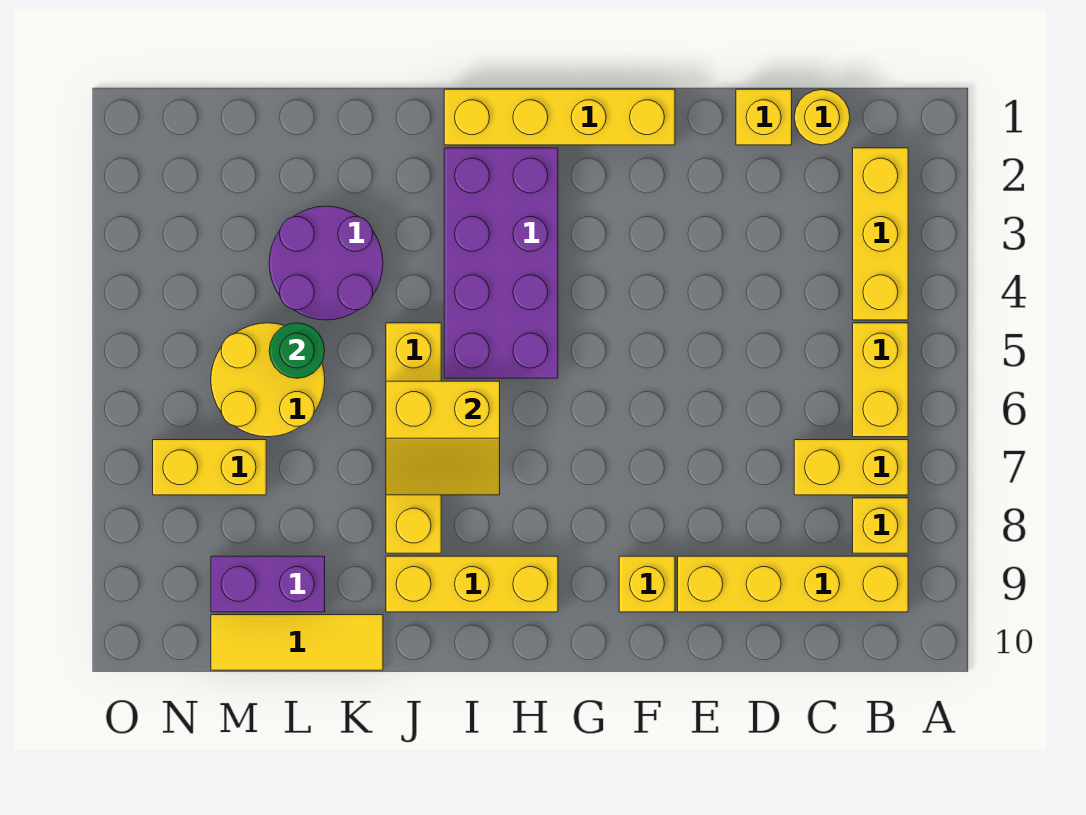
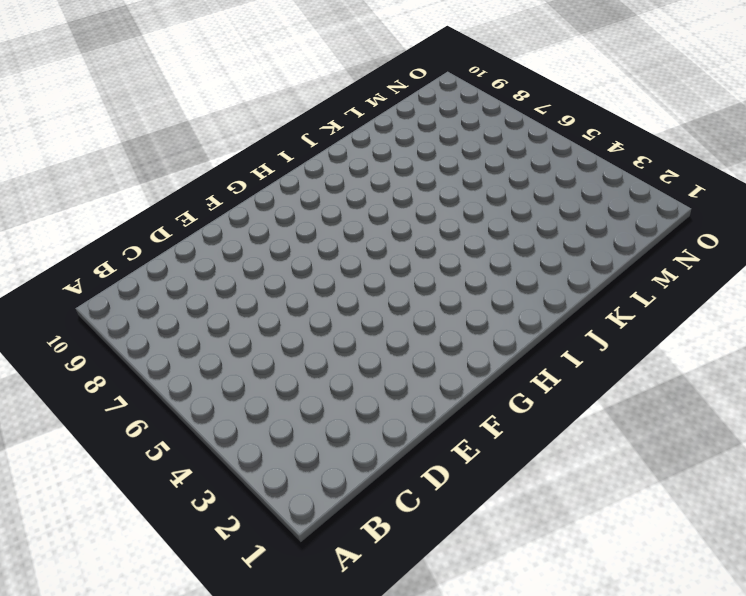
none -> yellow brick B2:B4 level 1
none -> yellow brick B5:B6 level 1
none -> yellow brick B7:C7 level 1

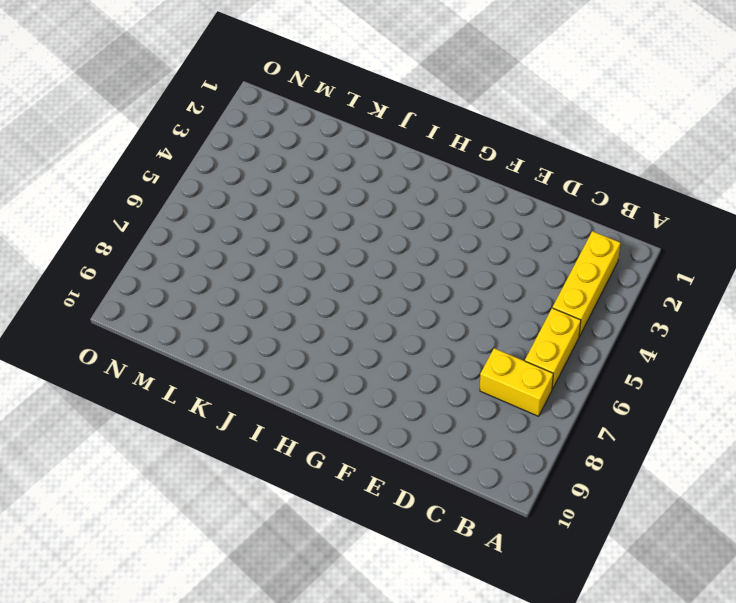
none -> yellow brick B8 level 1
none -> yellow brick B9:E9 level 1
none -> yellow round brick C1 level 1

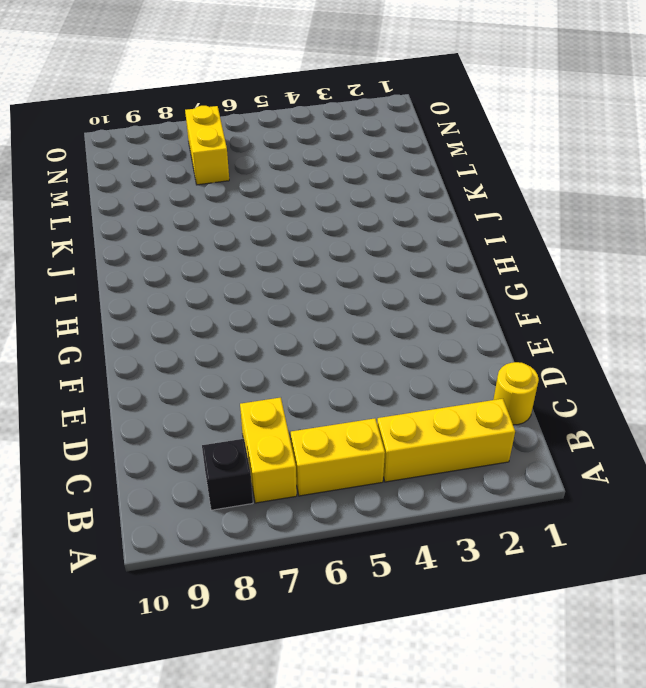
black brick B8 level 1 -> yellow brick B8 level 1
none -> yellow brick B9:E9 level 1
none -> yellow brick D1 level 1
none -> yellow brick F1:I1 level 1

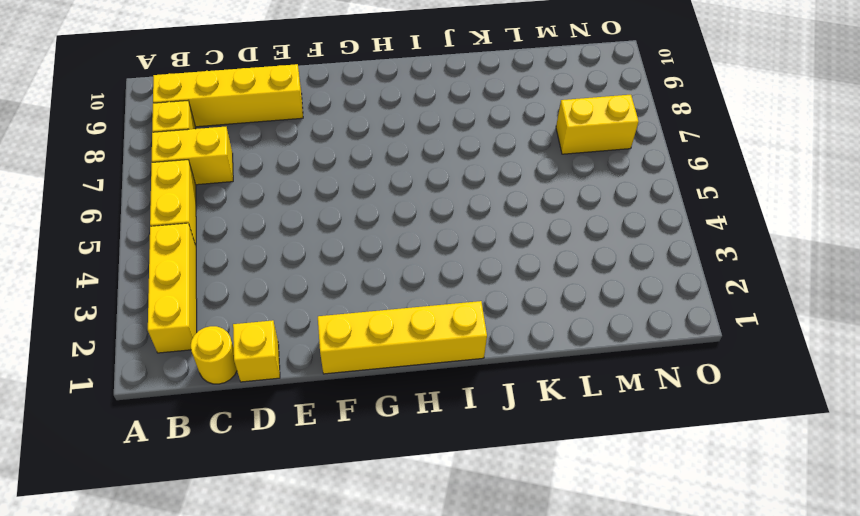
none -> yellow brick F9 level 1
none -> purple brick H2:I5 level 1
none -> yellow brick H9:J9 level 1

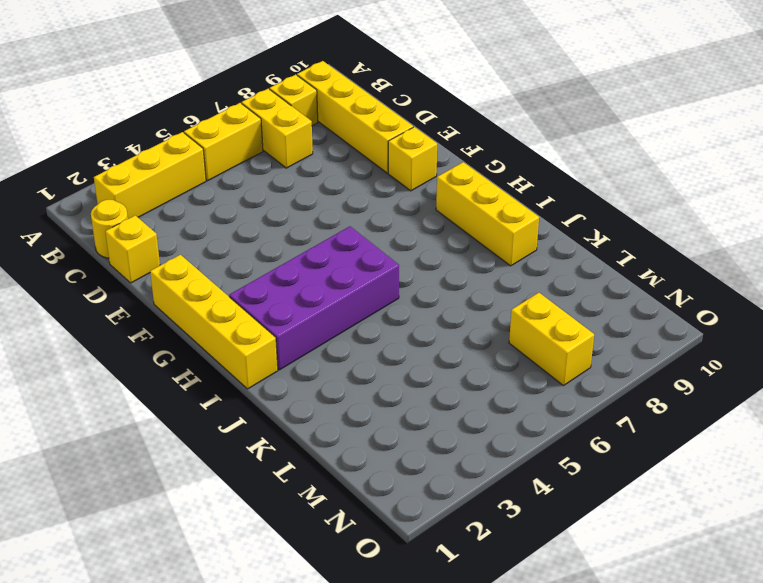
none -> yellow brick J5:J8 level 1
none -> purple round brick K3:L4 level 1
none -> yellow tile K10:M10 level 1

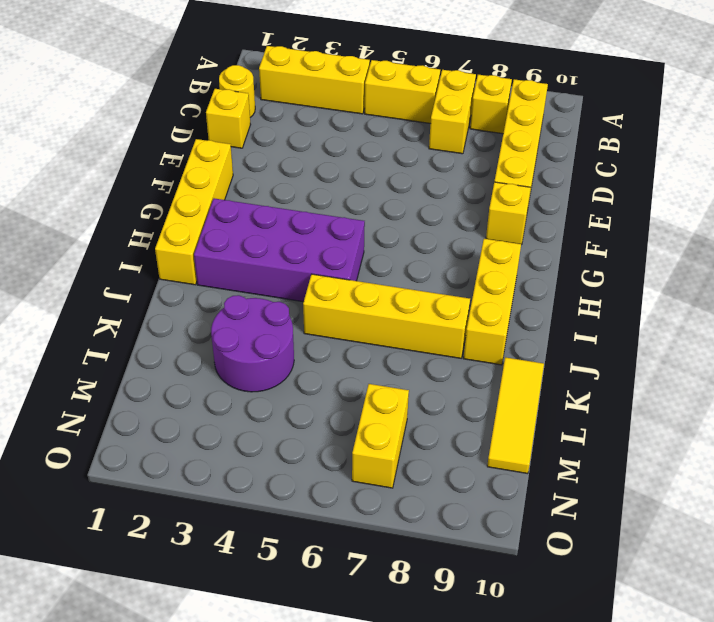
none -> yellow round brick L5:M6 level 1
none -> purple brick L9:M9 level 1
none -> yellow slope I6:J7 level 2 top 6

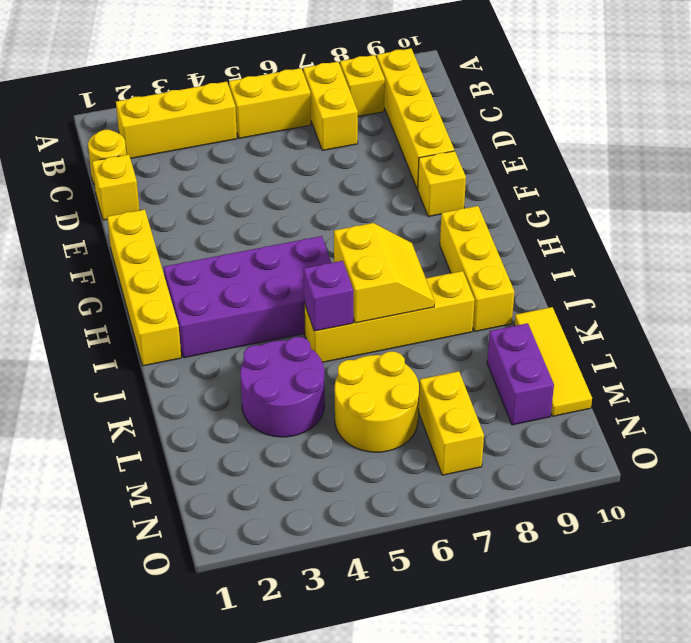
purple brick J5 level 2 -> none
none -> green round brick L5 level 2

